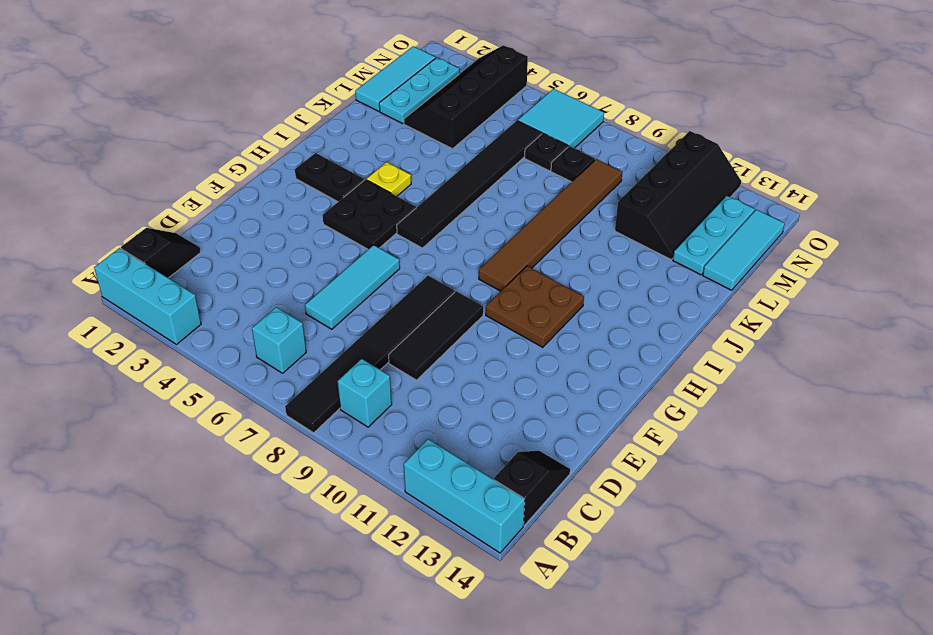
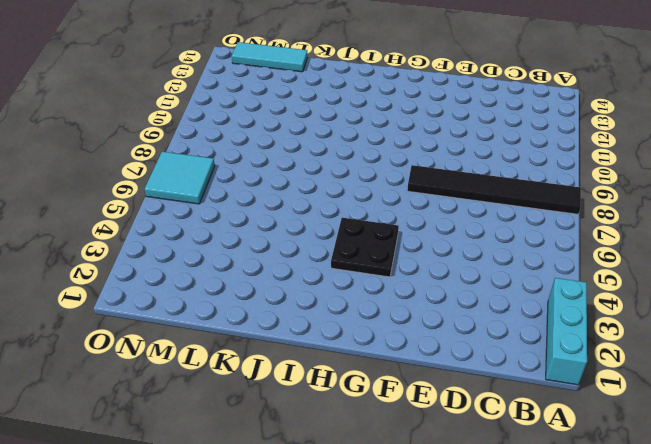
none -> cyan brick A12:A14 level 1
none -> black slope B1:C1 level 1 top B
none -> cyan brick B6 level 1

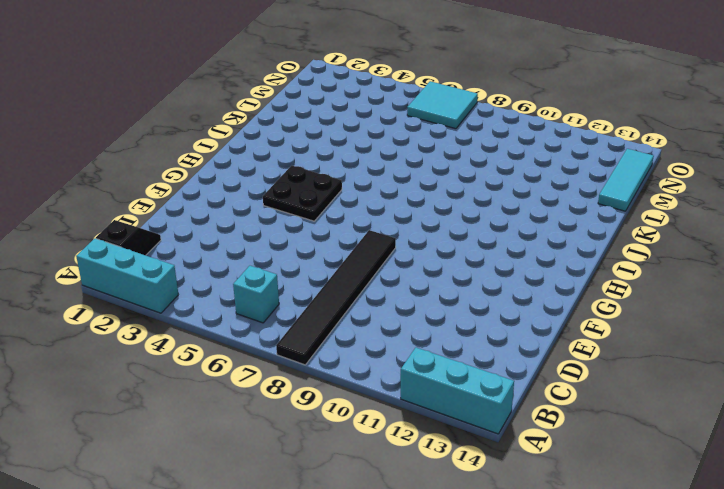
none -> cyan brick B9 level 1
none -> black slope B14:C14 level 1 top B
none -> cyan tile D6:F6 level 1

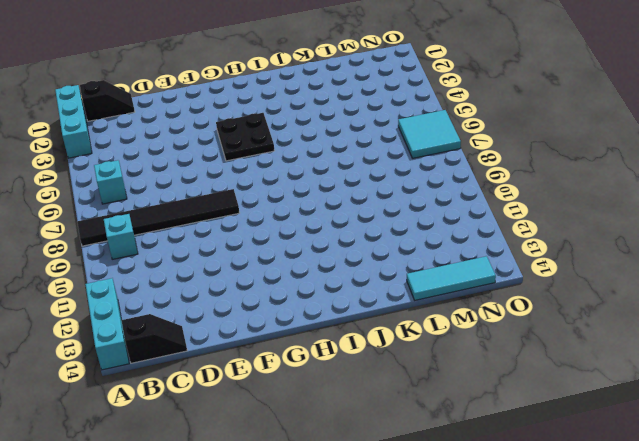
none -> cyan tile D6:F6 level 1
none -> black tile D9:F9 level 1
none -> brown plate G10:H11 level 1

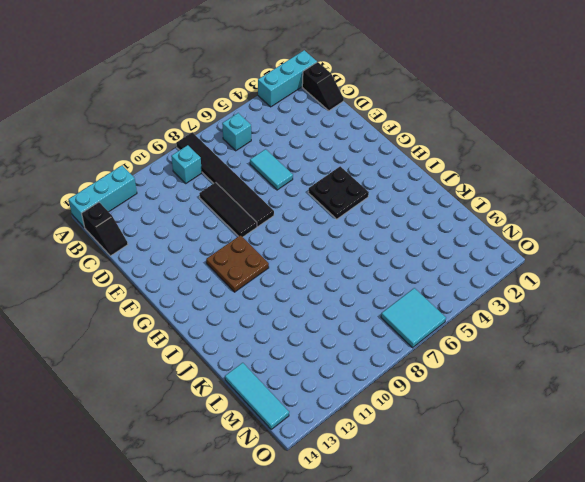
cyan tile D6:E6 level 1 -> cyan tile D6:F6 level 1
none -> black plate H2:H3 level 1
none -> black tile H6:M6 level 1
none -> brown tile H9:M9 level 1

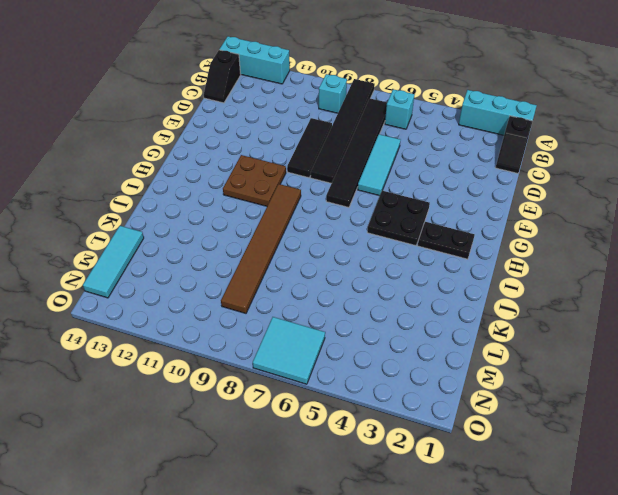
black tile B7:G7 level 1 -> black tile H6:M6 level 1
none -> yellow plate I4 level 1
none -> cyan tile L1:N1 level 1
none -> cyan plate L2:N2 level 1

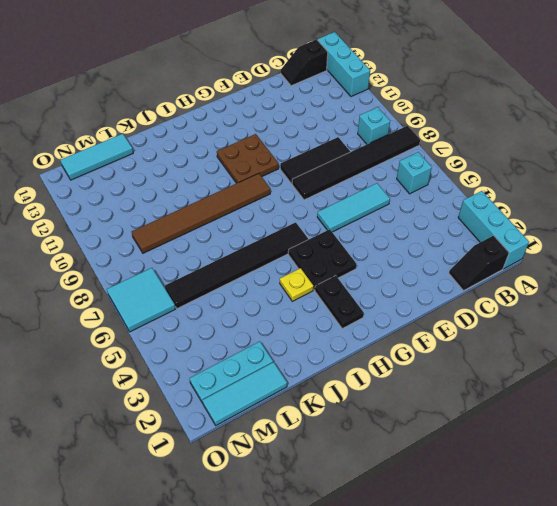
none -> black slope L3:O4 level 1 top 4
none -> black slope L11:O12 level 1 top 11
none -> cyan plate L13:N13 level 1

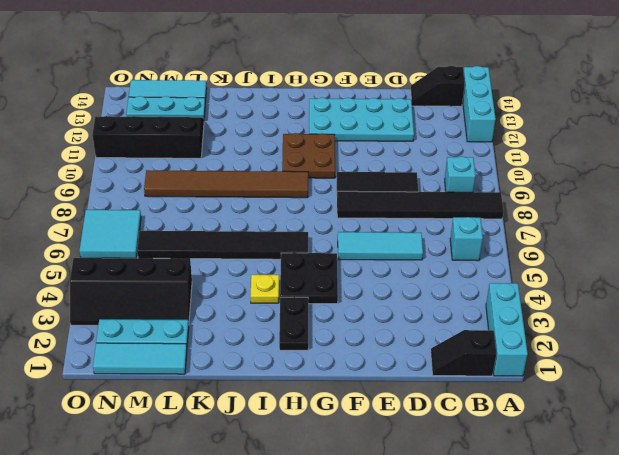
cyan plate D12:G13 level 1 -> none
none -> black plate M7 level 1
none -> black plate M8 level 1

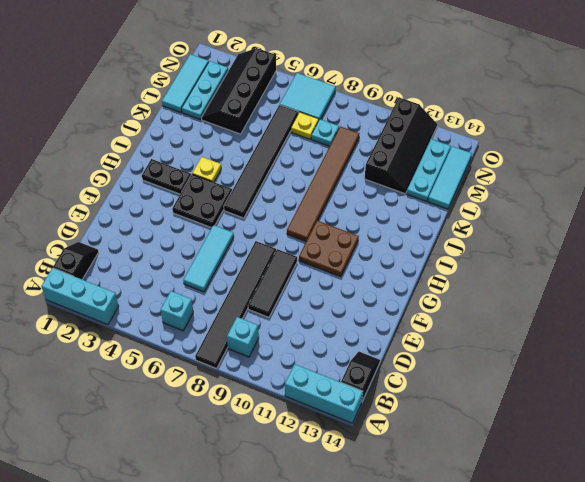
yellow plate M7 level 1 -> black plate M7 level 1
cyan plate M8 level 1 -> black plate M8 level 1

